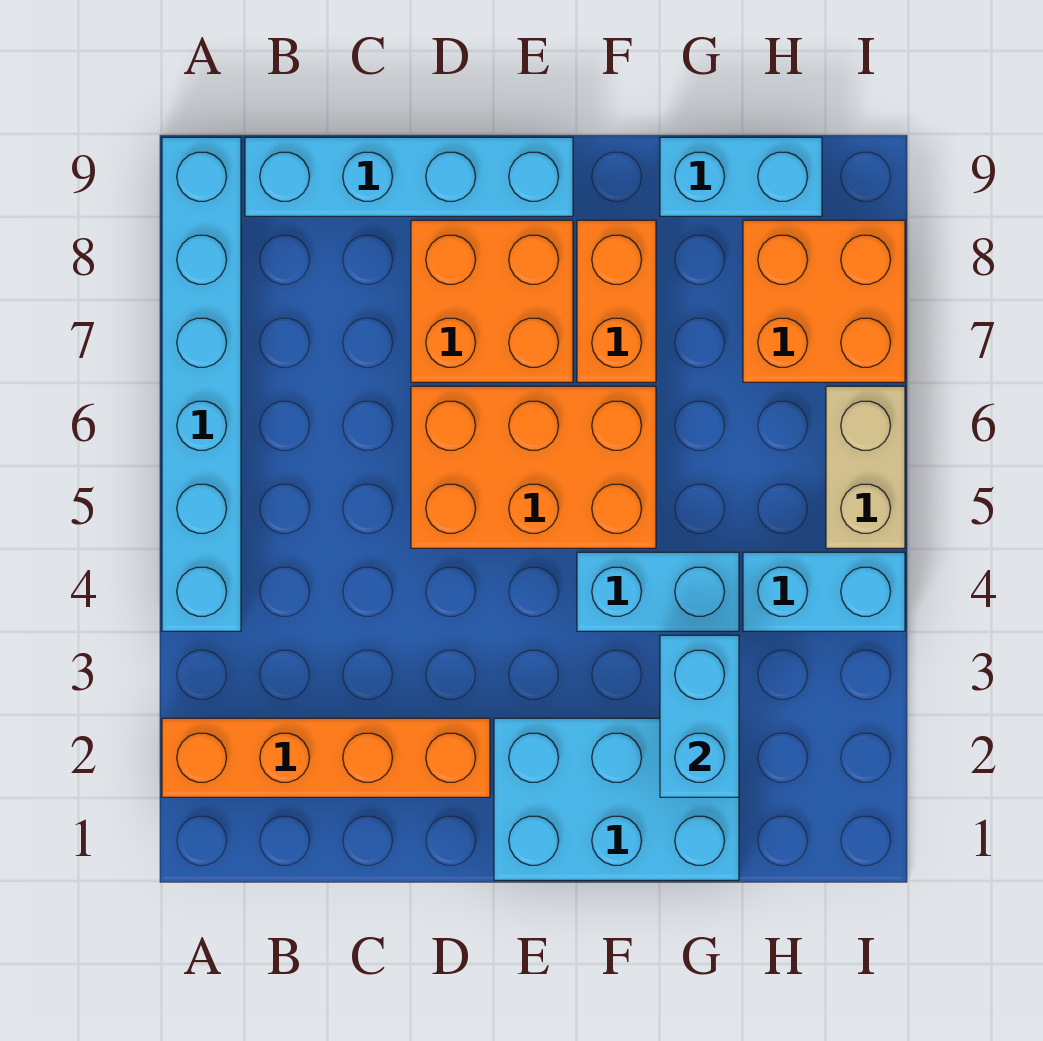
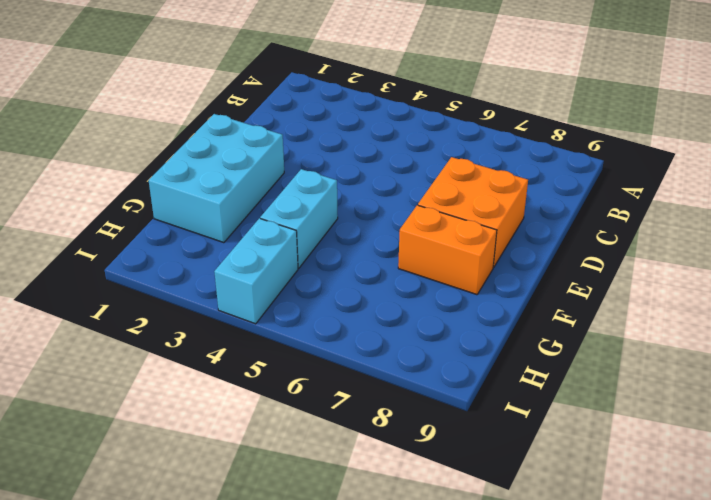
none -> orange brick A2:D2 level 1
none -> cyan brick A4:A9 level 1
none -> cyan brick B9:E9 level 1

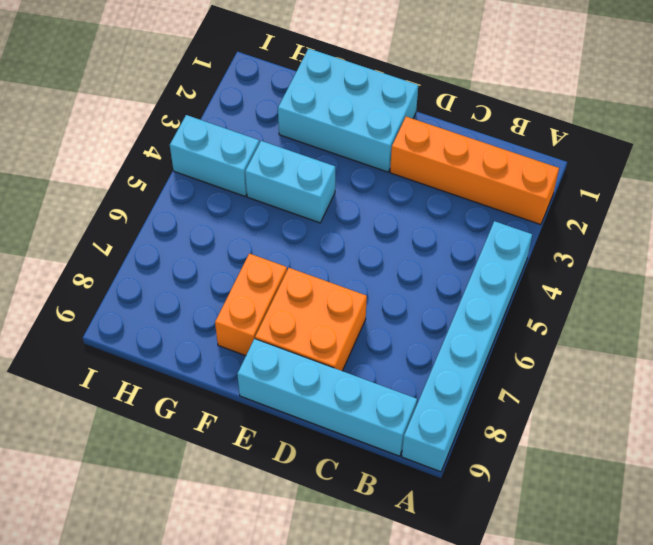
none -> orange brick D5:F6 level 1
none -> cyan brick G9:H9 level 1
none -> orange brick H7:I8 level 1

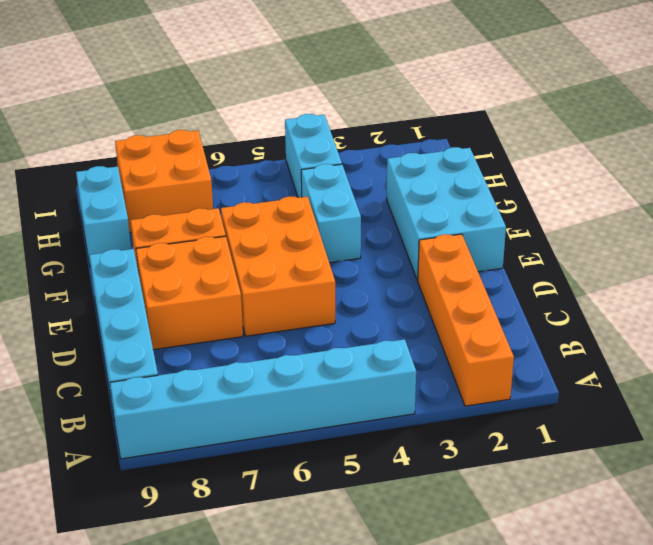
none -> tan brick I5:I6 level 1
none -> cyan brick G2:G3 level 2

